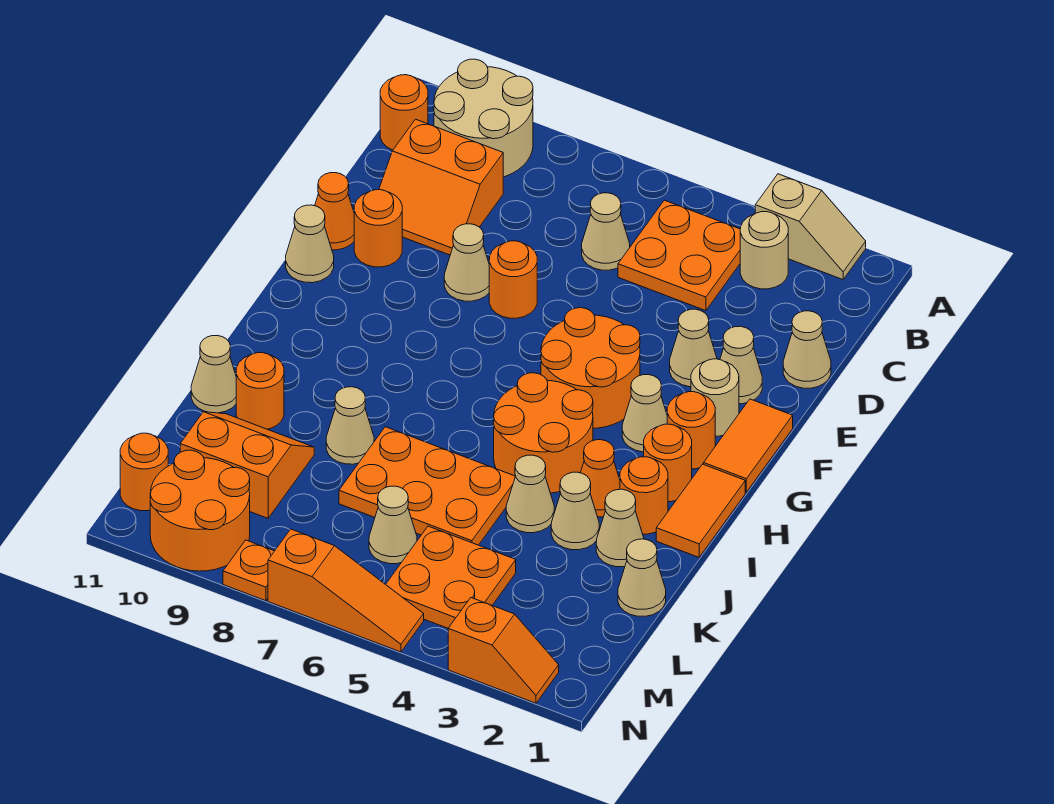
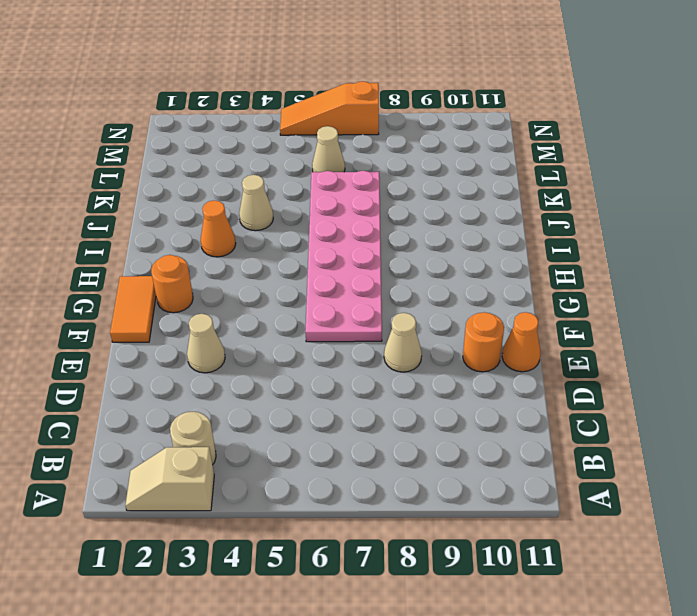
pink plate F6:K7 level 1 -> orange plate J5:K7 level 1
none -> tan round brick A9:B10 level 1
none -> orange plate B4:C5 level 1
none -> orange round brick B11 level 1
none -> tan cone C6 level 1

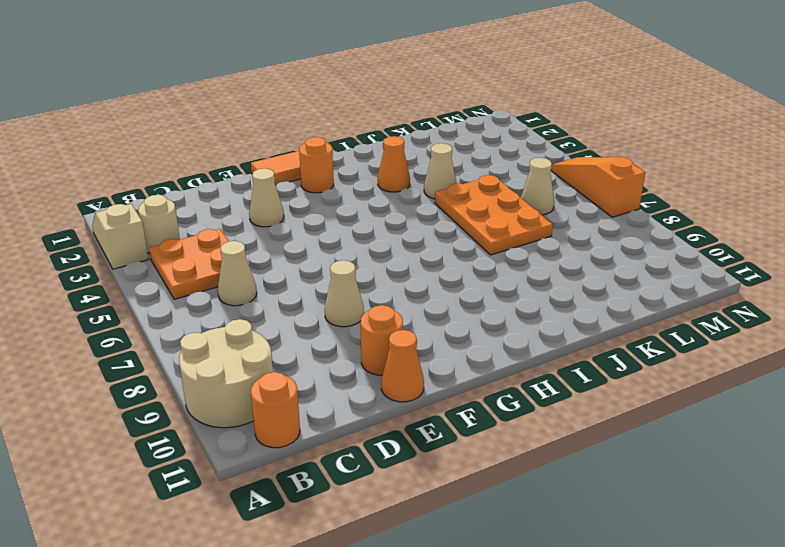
none -> orange slope C9:D10 level 1 top C
none -> tan cone D1 level 1
none -> tan cone E2 level 1
none -> orange round brick E7 level 1

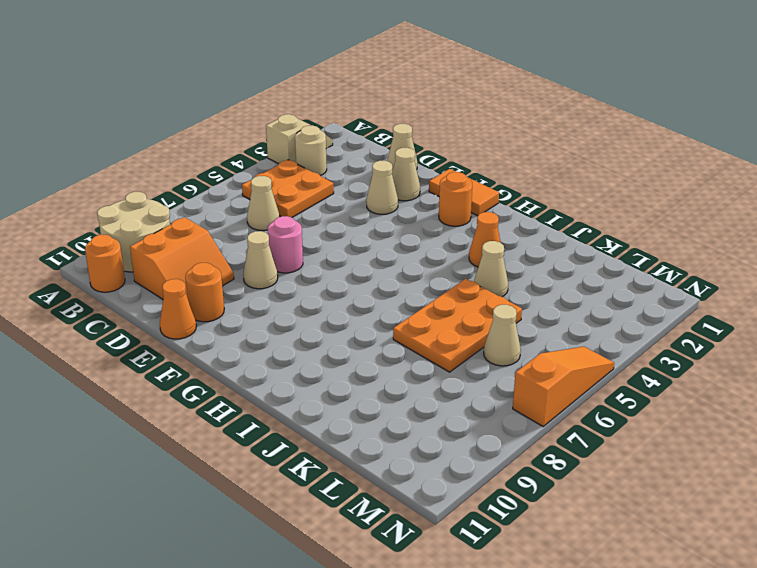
pink round brick E7 level 1 -> orange round brick E7 level 1
none -> tan round brick F2 level 1
none -> orange round brick F4:G5 level 1
none -> tan cone F11 level 1
none -> tan cone G3 level 1

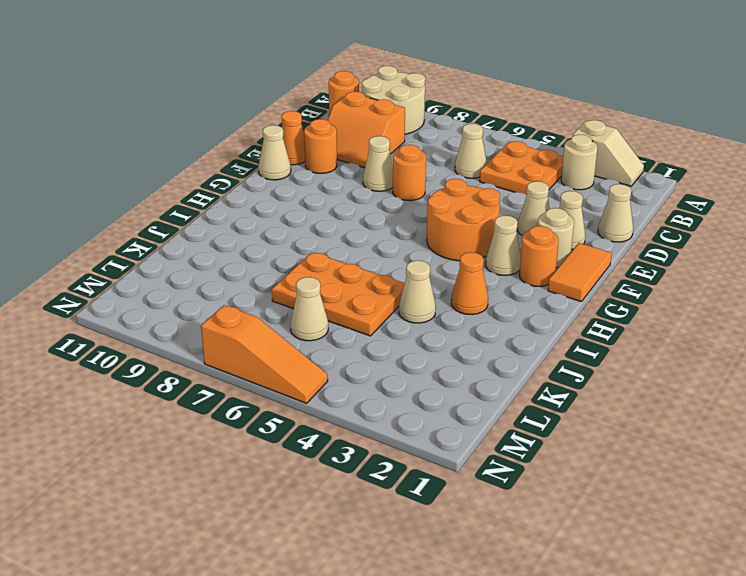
none -> orange tile H1:I1 level 1
none -> orange round brick H2 level 1
none -> orange round brick H4:I5 level 1
none -> orange round brick I2 level 1

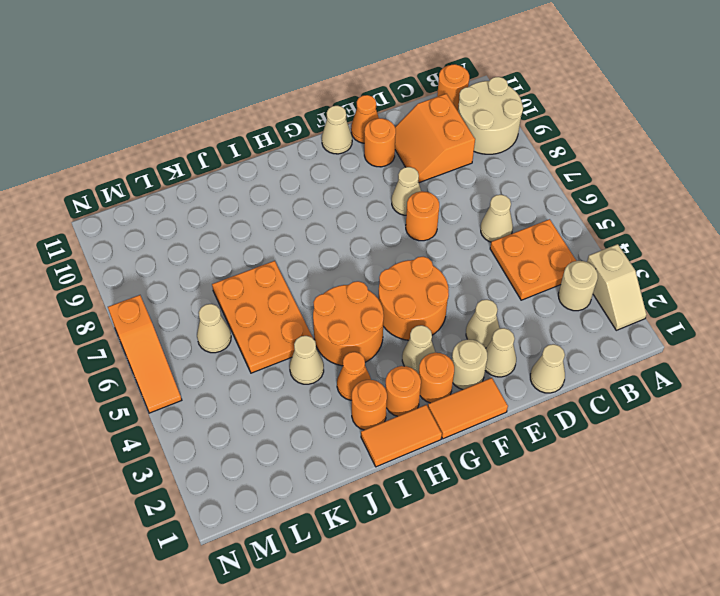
none -> tan cone J2 level 1
none -> tan cone J3 level 1
none -> tan cone J8 level 1
none -> orange round brick J10 level 1

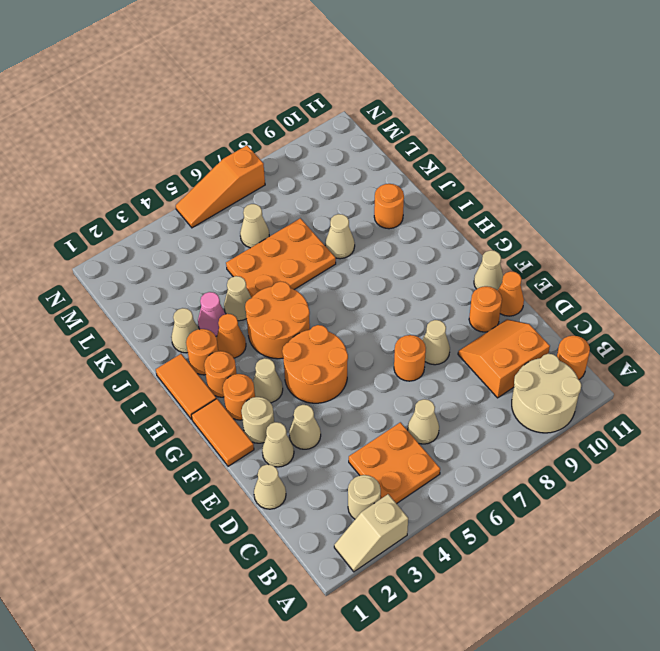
pink cone J3 level 1 -> tan cone J3 level 1
none -> tan cone J11 level 1
none -> tan cone K1 level 1
none -> orange slope K9:L10 level 1 top L
none -> orange plate L4:M5 level 1

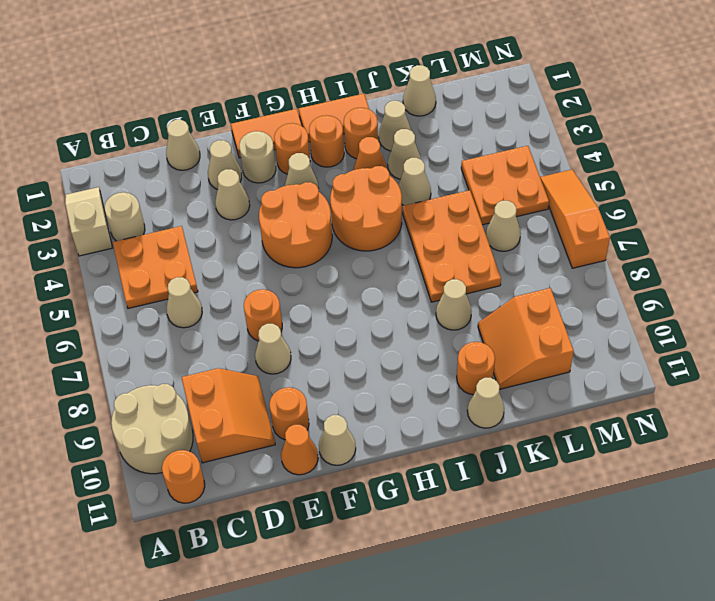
none -> orange round brick M9:N10 level 1
none -> orange round brick M11 level 1
none -> orange slope N2:N3 level 1 top 3
none -> orange plate N8 level 1

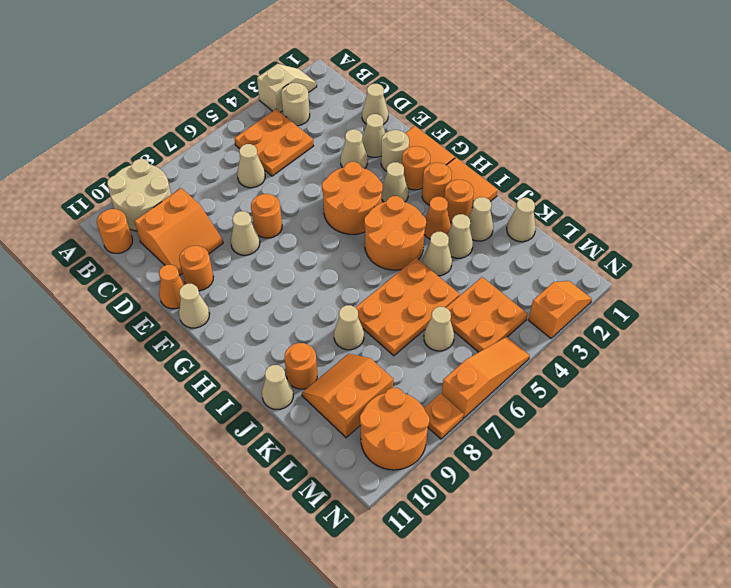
none -> orange round brick M11 level 1

